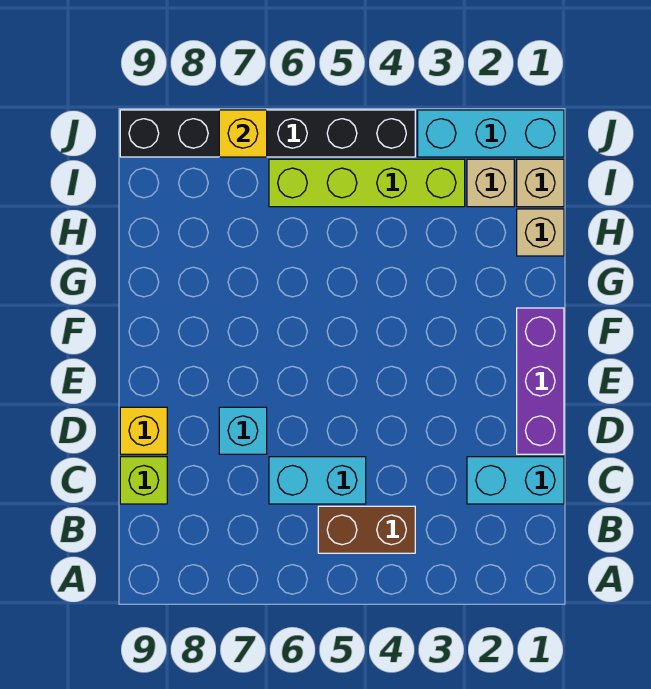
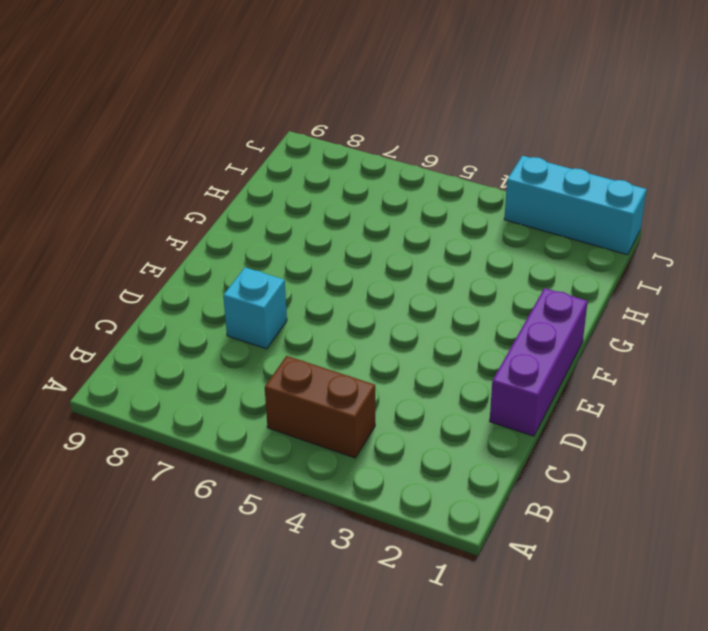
none -> cyan brick C1:C2 level 1
none -> cyan brick C5:C6 level 1
none -> lime brick C9 level 1

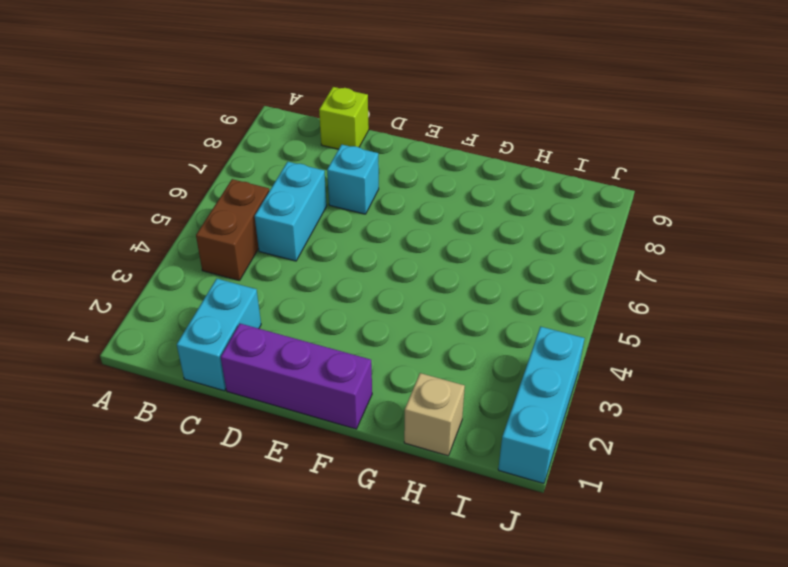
none -> yellow brick D9 level 1
none -> tan brick I1 level 1
none -> tan brick I2 level 1

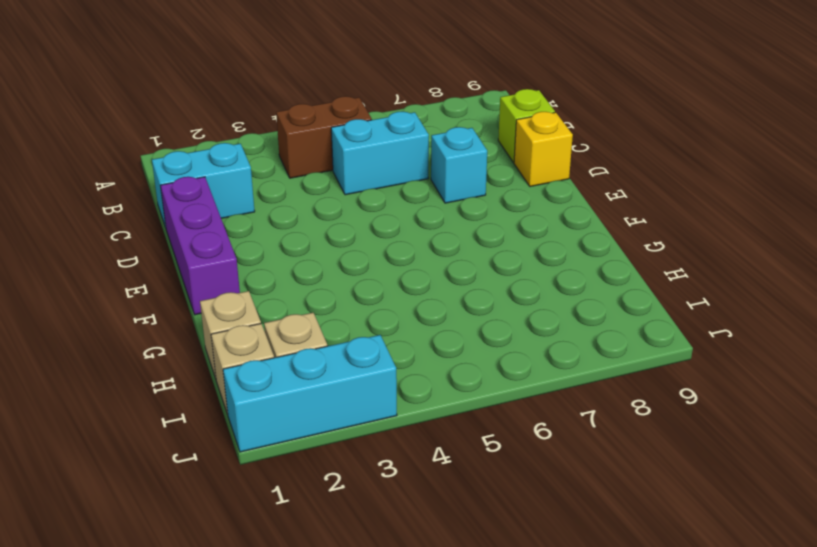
none -> lime brick I3:I6 level 1
none -> black brick J4:J9 level 1
none -> yellow brick J7 level 2

